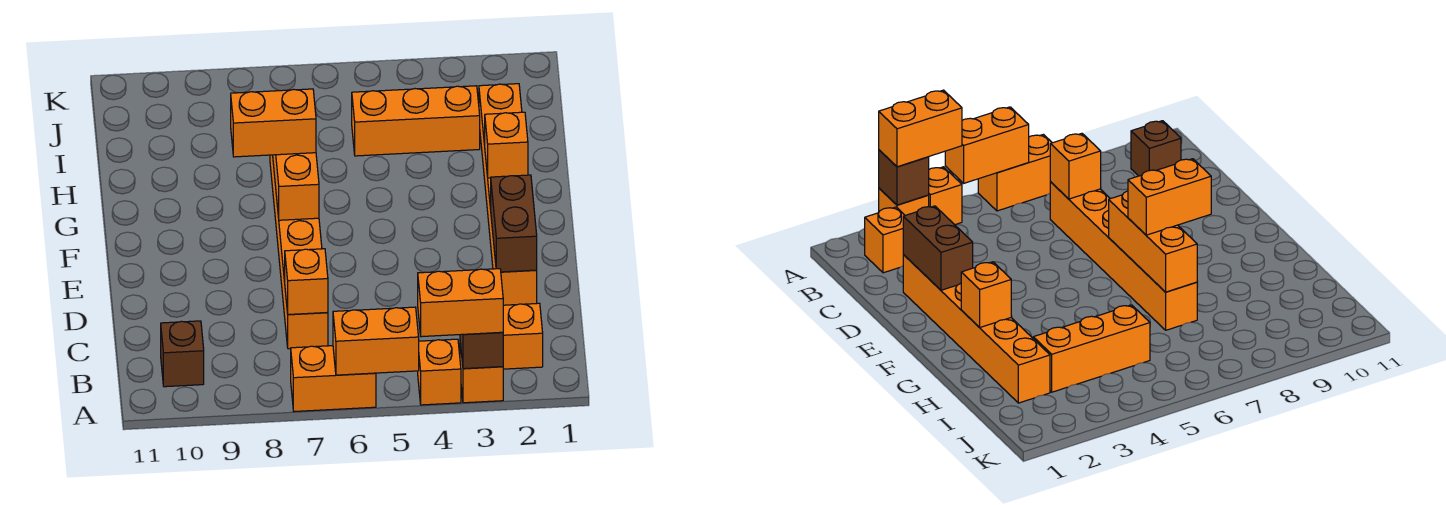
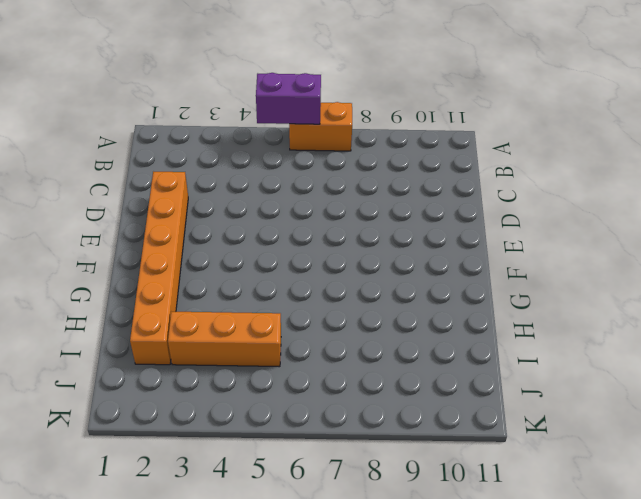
purple brick A5:A6 level 2 -> orange brick A5:A6 level 2
none -> orange brick A3 level 1
none -> orange brick A4 level 1
none -> orange brick B2 level 1

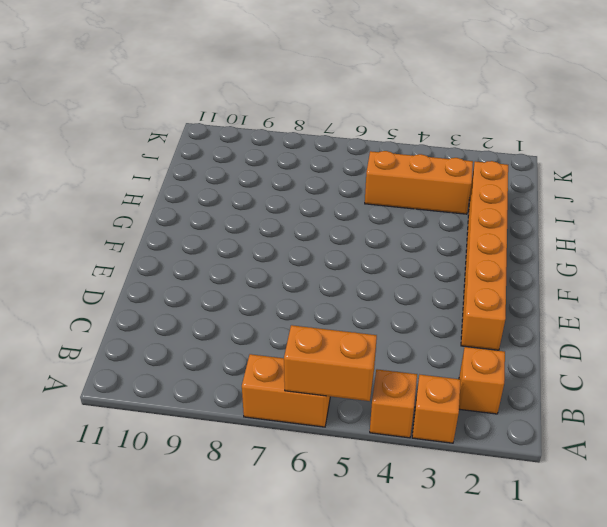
none -> brown brick B10 level 1
none -> orange brick C7:H7 level 1
none -> brown brick A3 level 2

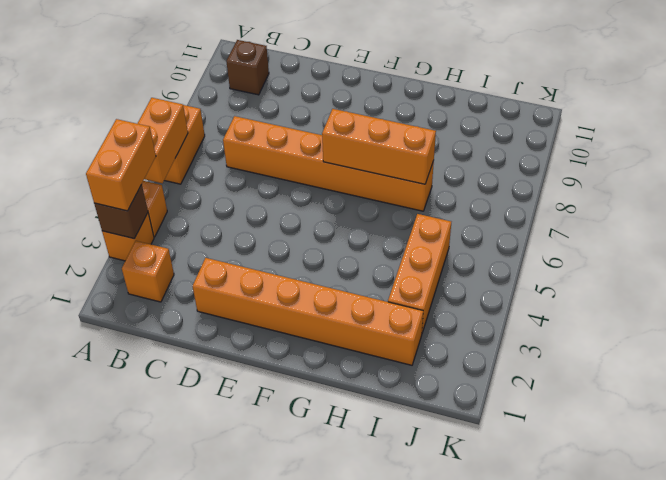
none -> orange brick C7 level 2
none -> brown brick D2:E2 level 2
none -> orange brick G2 level 2

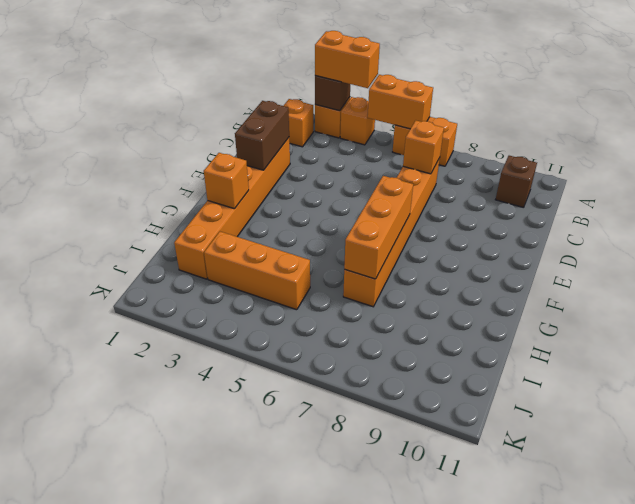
none -> orange brick G7:G8 level 3

